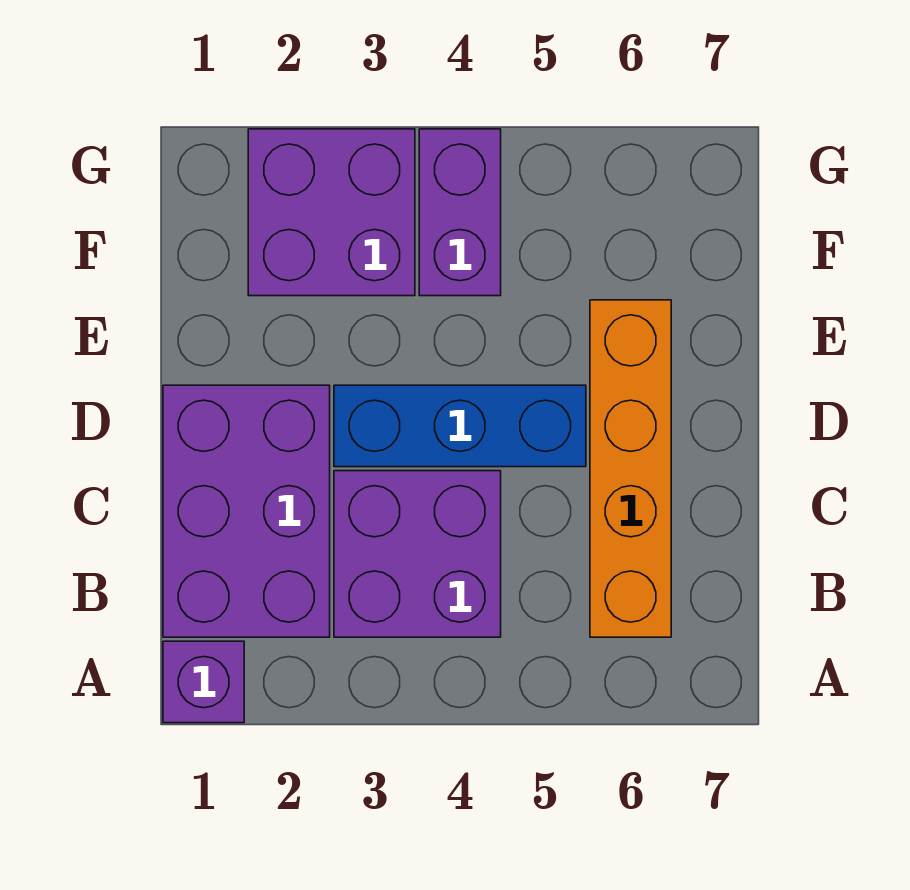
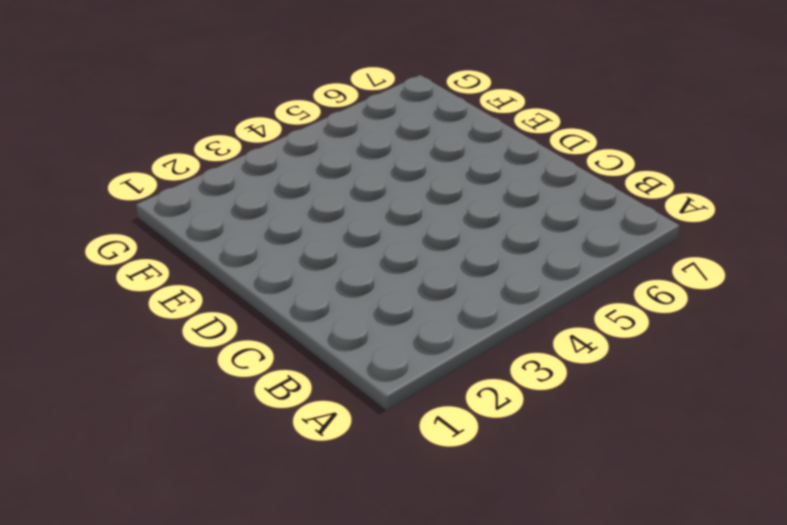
none -> purple brick A1 level 1
none -> purple brick B1:D2 level 1

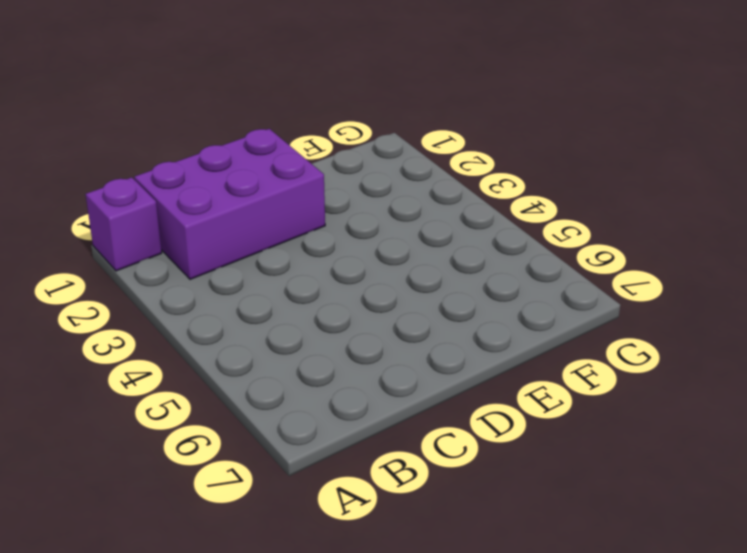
none -> purple brick B3:C4 level 1
none -> orange brick B6:E6 level 1

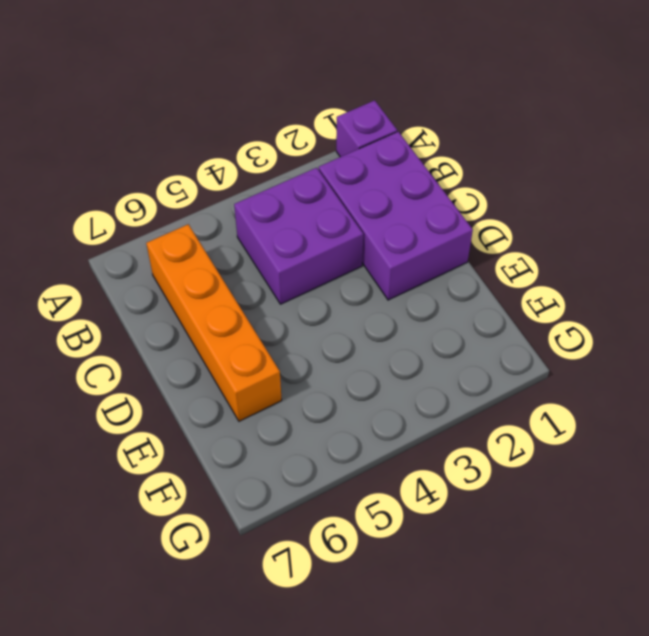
none -> blue brick D3:D5 level 1
none -> purple brick F2:G3 level 1

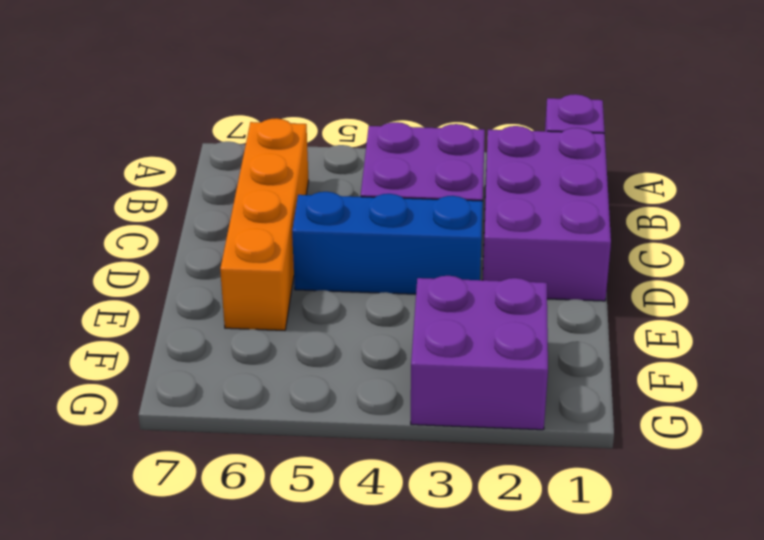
none -> purple brick F4:G4 level 1

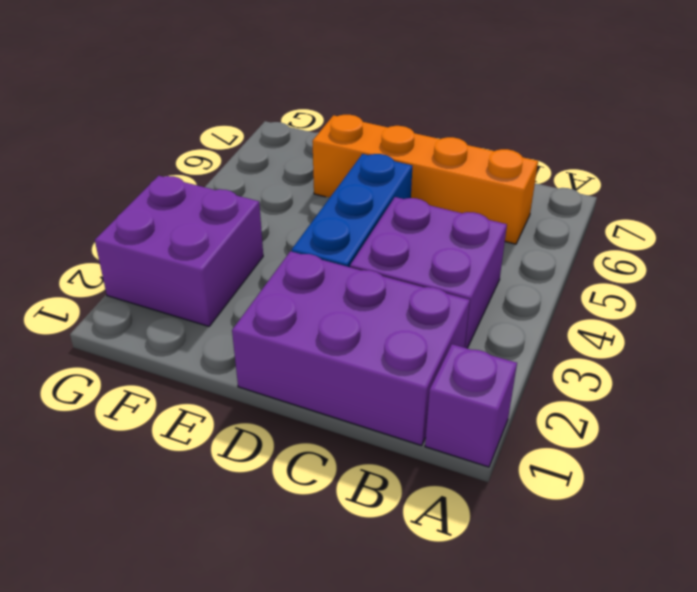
none -> purple brick F4:G4 level 1

